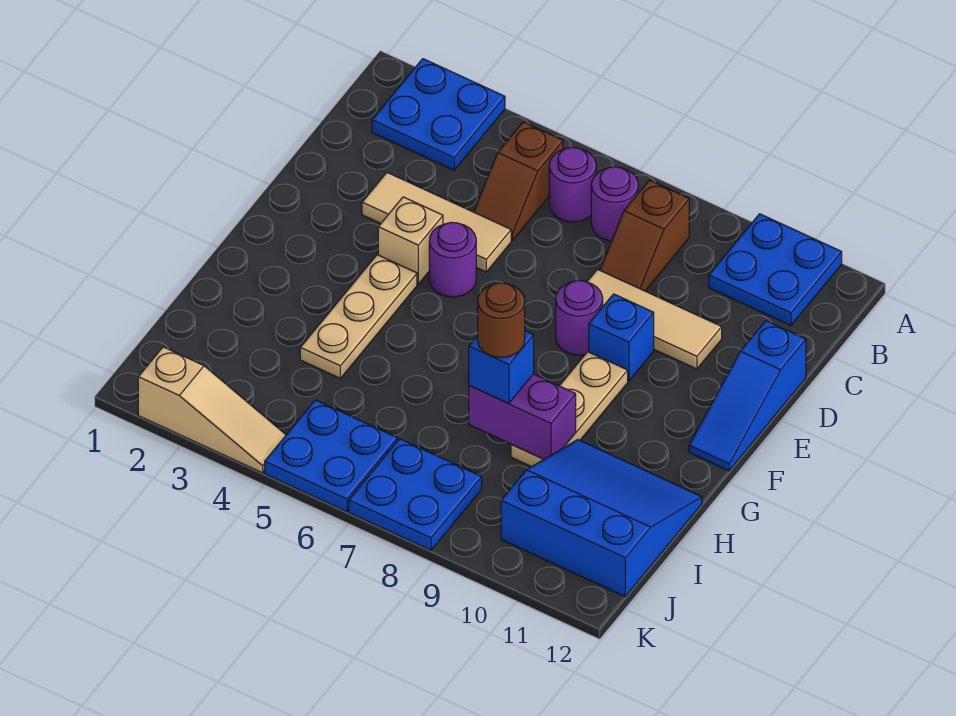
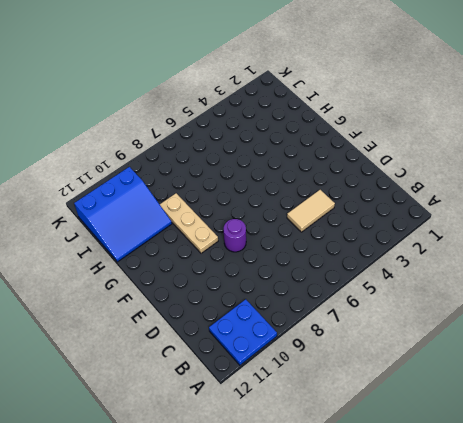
tan tile D4:D5 level 1 -> tan tile D3:D5 level 1
none -> blue plate A2:B3 level 1
none -> brown slope B5:C5 level 1 top B
none -> purple round brick B6 level 1

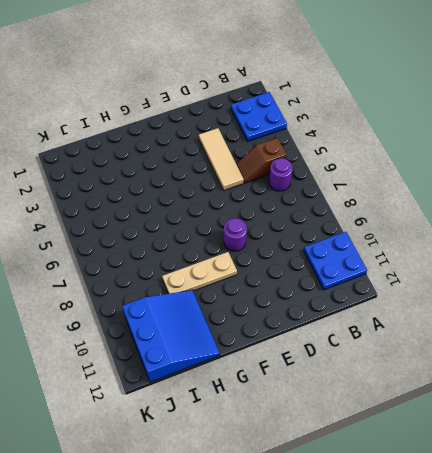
none -> purple round brick B7 level 1
none -> brown slope B8:C8 level 1 top B
none -> tan tile D8:D10 level 1

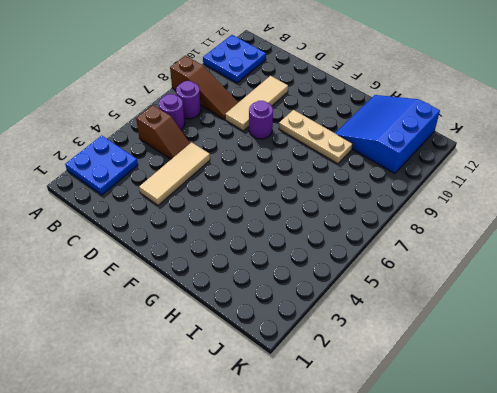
brown slope A8:C8 level 1 top A -> brown slope B8:C8 level 1 top B
none -> blue slope D12:F12 level 1 top D
none -> tan brick E4 level 1
none -> purple round brick E5 level 1

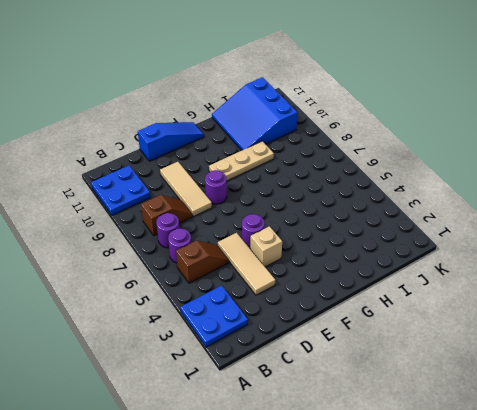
none -> blue brick E9 level 1
none -> tan plate F4:H4 level 1
none -> blue plate J5:K6 level 1

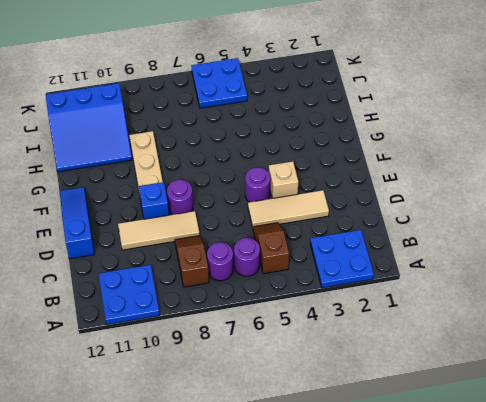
none -> tan plate F4:H4 level 1
none -> blue plate J7:K8 level 1
none -> tan slope K2:K4 level 1 top 2

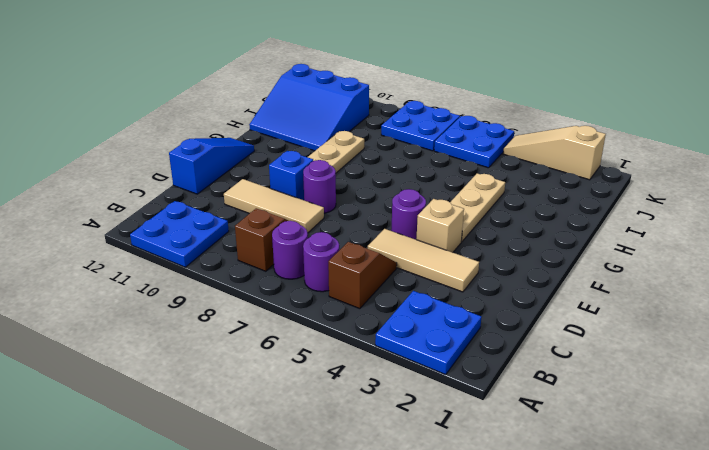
none -> purple brick H8:H9 level 2
none -> blue brick H8 level 3
none -> brown round brick H8 level 4

